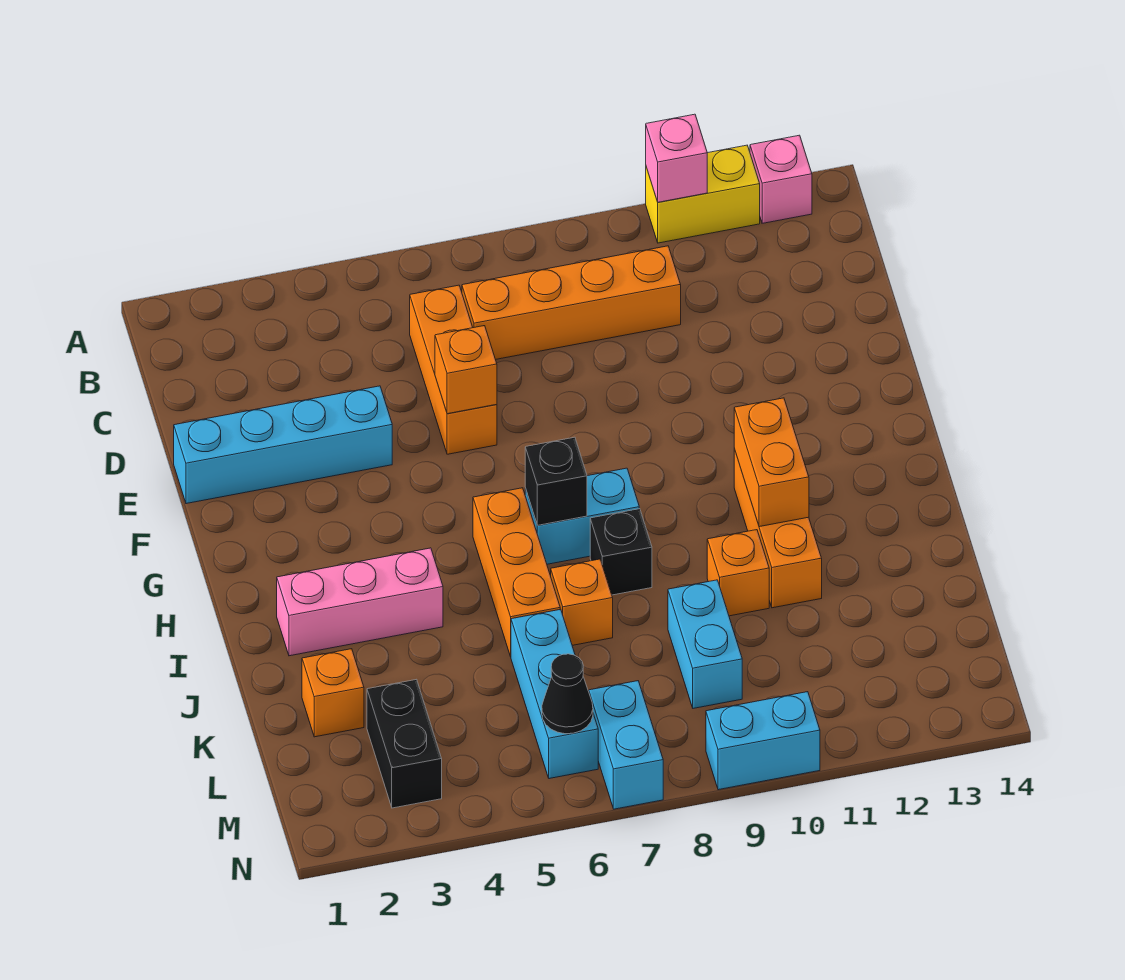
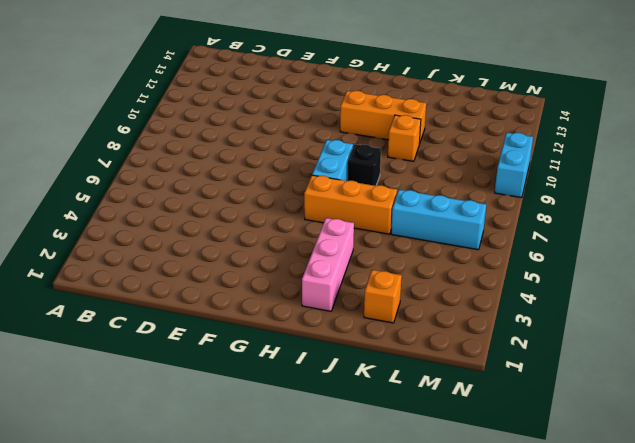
none -> yellow brick A11:A12 level 1
none -> pink brick A13 level 1
none -> orange brick C6:E6 level 1

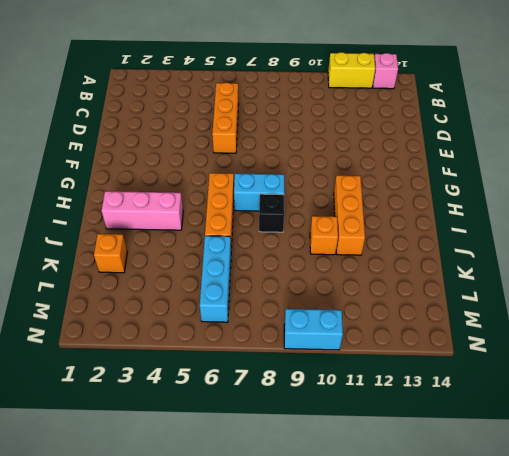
none -> orange brick C7:C10 level 1
none -> cyan brick E1:E4 level 1
none -> orange brick J7 level 1

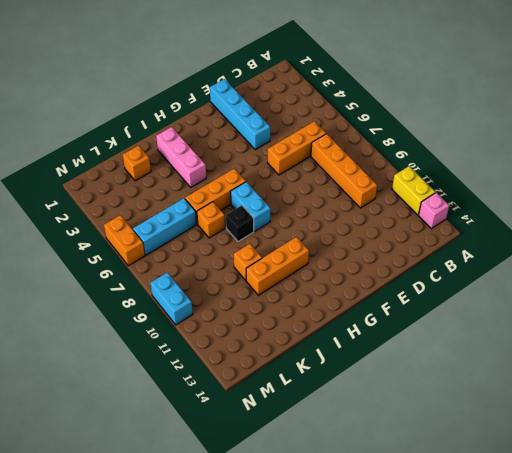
orange brick N5:N6 level 1 -> orange brick H11:I11 level 2
none -> cyan brick K9:L9 level 1
none -> black brick L3:M3 level 1
none -> cyan brick M7:N7 level 1

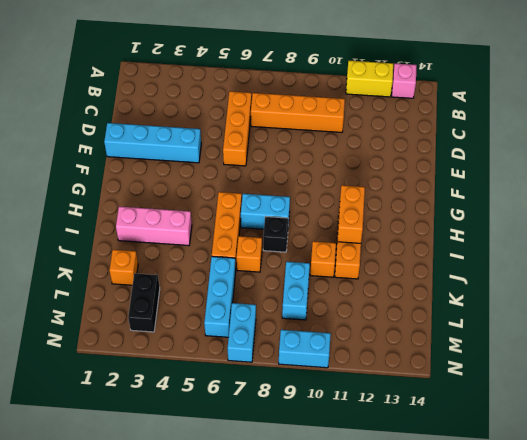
none -> pink brick A11 level 2
none -> orange brick E6 level 2
none -> black brick H7 level 2

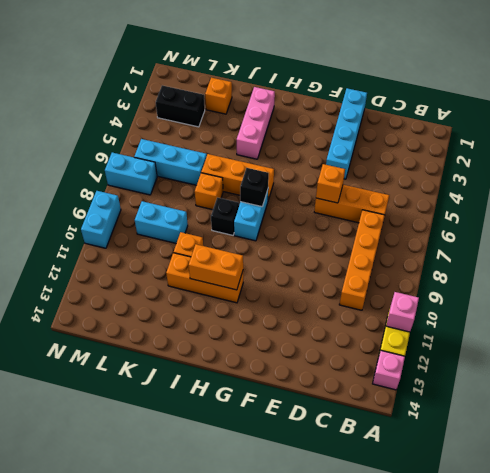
none -> black cone M6 level 2

